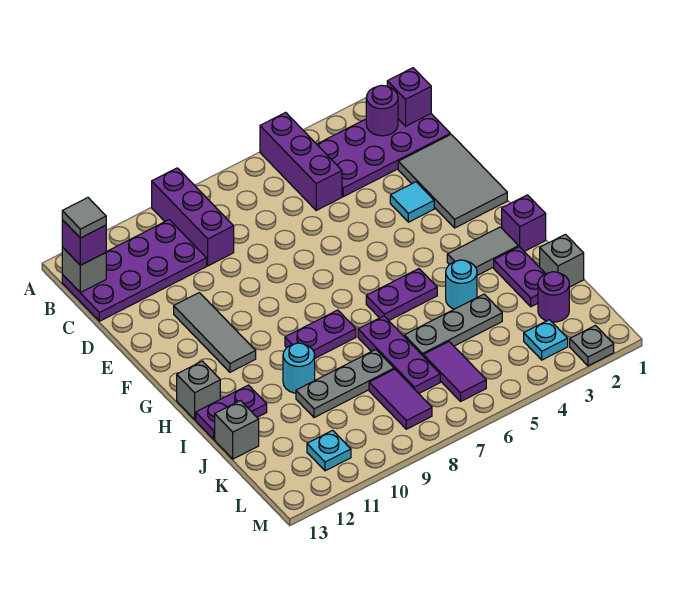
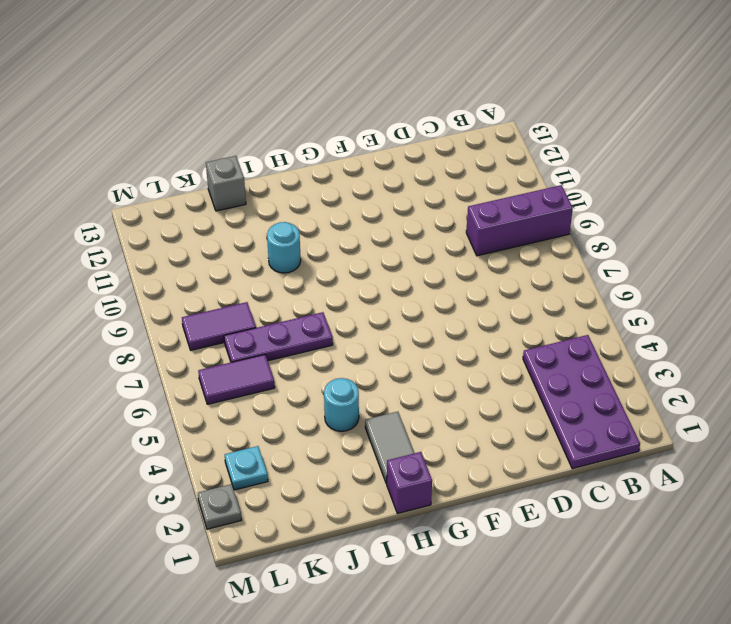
none -> purple brick A5:C5 level 1
none -> purple plate B10:C13 level 1
none -> grey tile D1:F2 level 1
none -> cyan tile E3 level 1

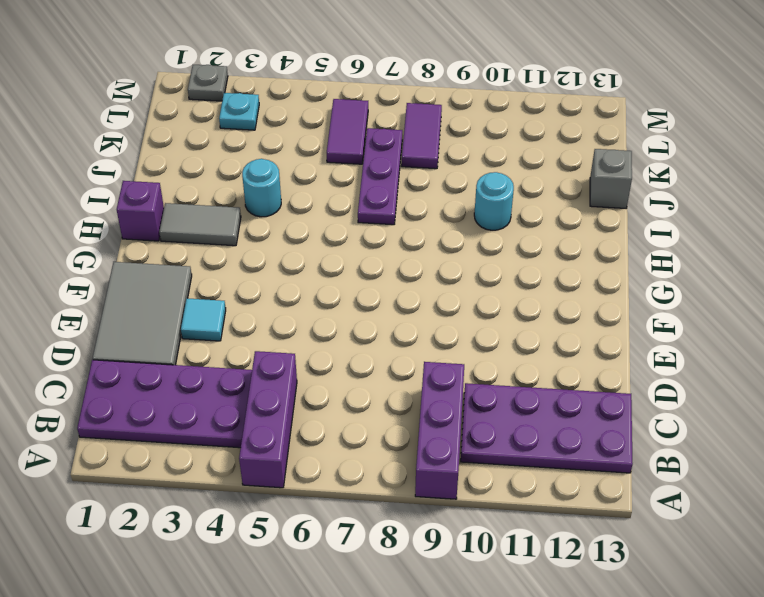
none -> grey tile E11:G11 level 1
none -> purple plate H5:H6 level 1
none -> purple plate H8:H9 level 1
none -> grey brick H13 level 1

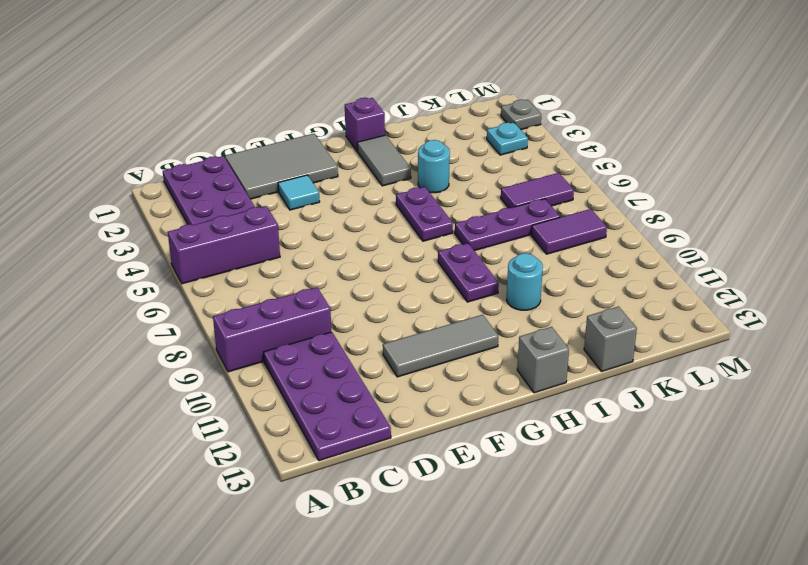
none -> purple plate I2:J2 level 1
none -> purple plate I12:I13 level 1
none -> grey brick J1 level 1
none -> grey plate J4:J6 level 1

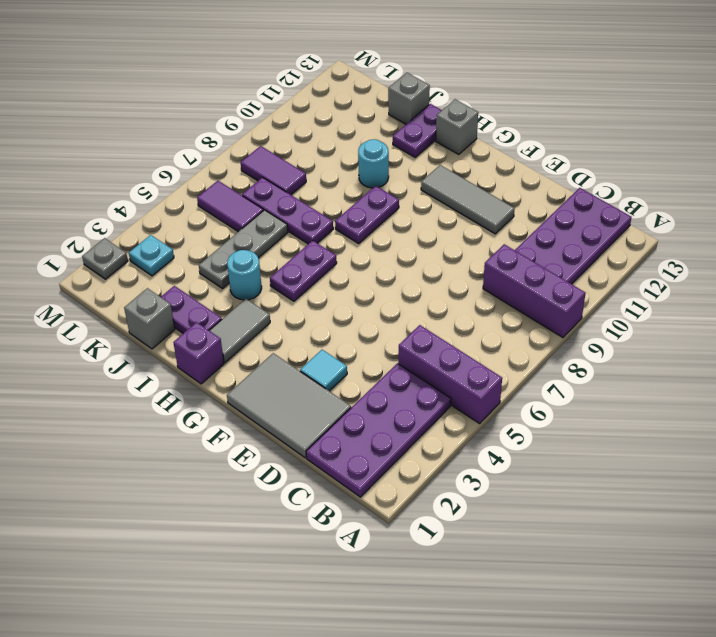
none -> grey plate J8:J10 level 1
none -> purple round brick K2 level 1
none -> cyan plate L11 level 1
none -> purple brick B1 level 2

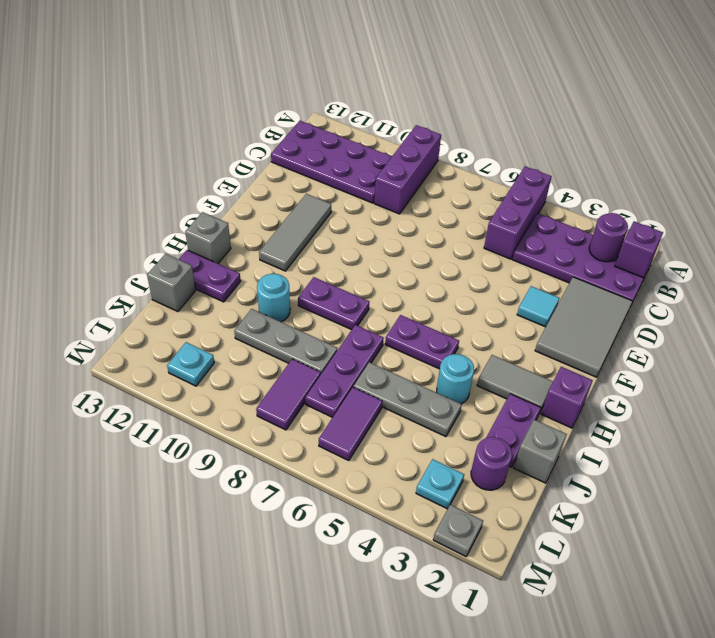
none -> grey brick B13 level 2
none -> purple brick B13 level 3
none -> grey tile B13 level 4

